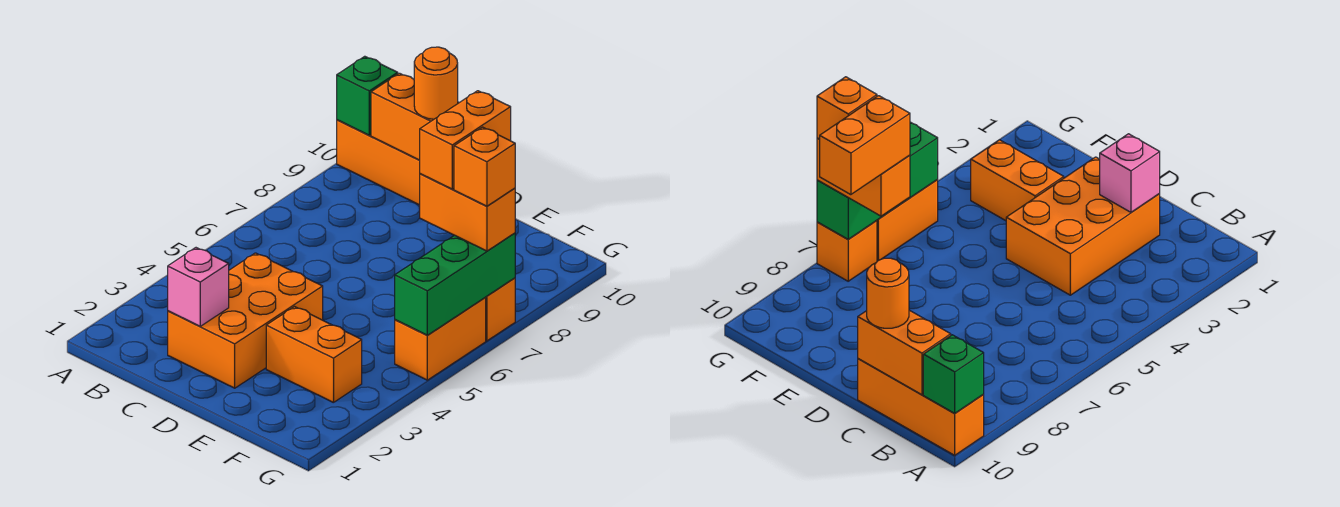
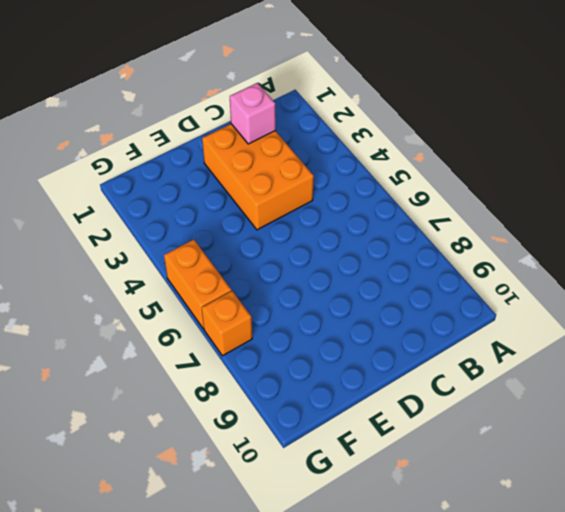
none -> orange brick A10:C10 level 1
none -> orange brick E3:F3 level 1
none -> green brick A10 level 2

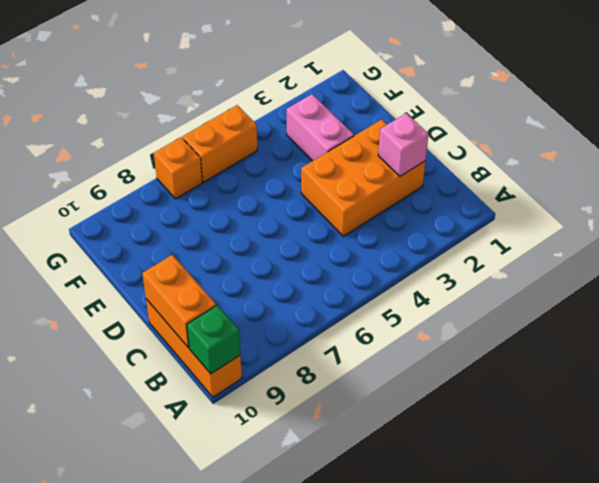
pink brick E3:F3 level 1 -> orange brick E3:F3 level 1
none -> green brick G5:G7 level 2
none -> orange round brick C10 level 3
none -> orange brick F7:G7 level 3

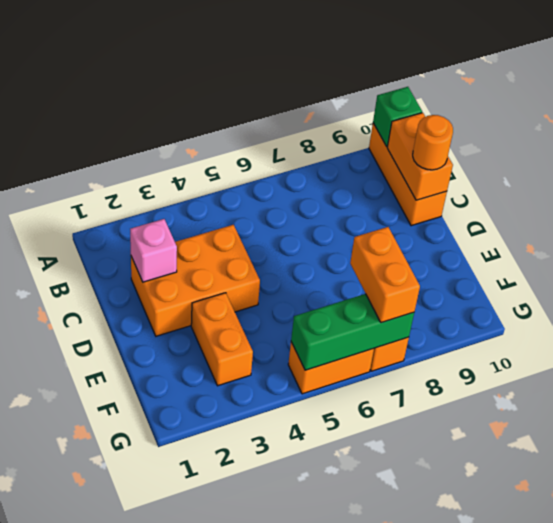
none -> orange brick F7:F8 level 4
none -> orange brick G7 level 4

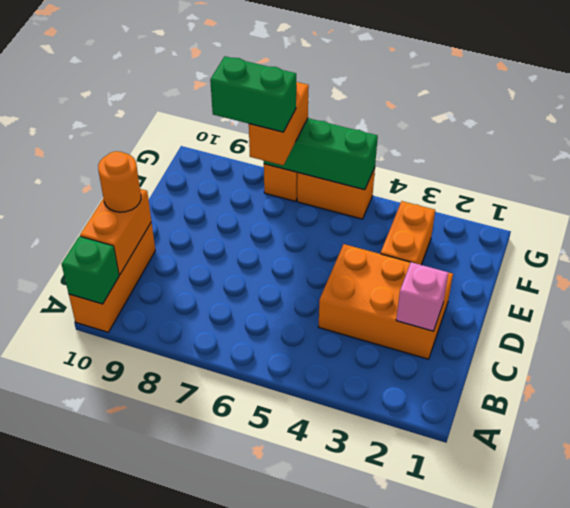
green brick F7:F8 level 4 -> orange brick F7:F8 level 4
none -> orange brick G7 level 4

